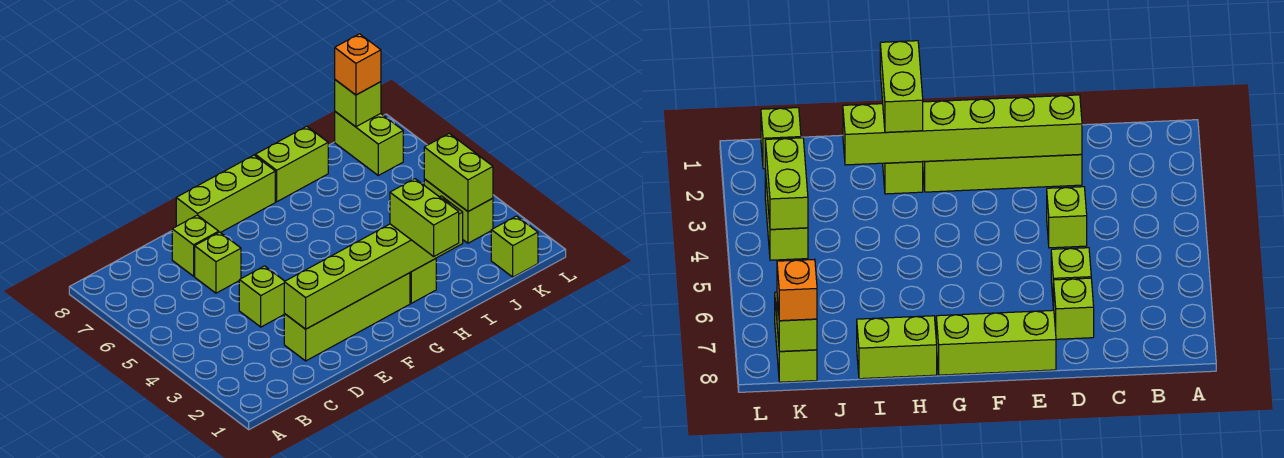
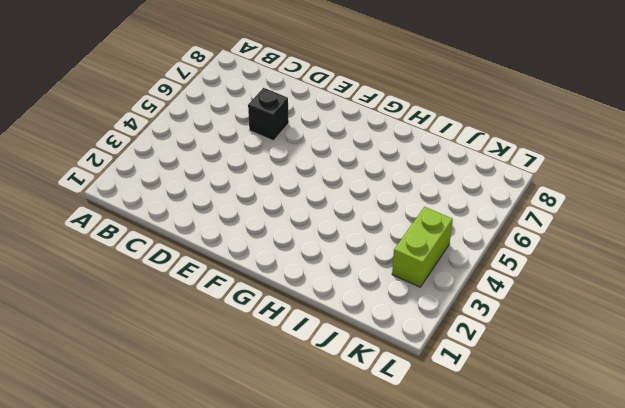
black brick D6 level 1 -> lime brick D6 level 1
none -> lime brick D2:G2 level 1
none -> lime brick D4 level 1
none -> lime brick D7 level 1

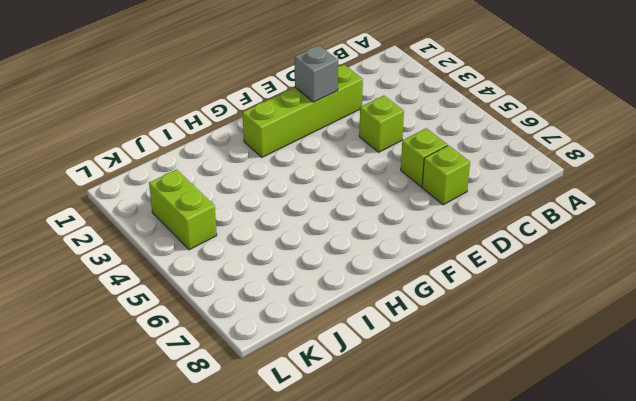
grey brick E2 level 2 -> lime brick D2:I2 level 2
none -> lime brick E8:G8 level 1
none -> lime brick H2 level 1
none -> lime brick H8:I8 level 1

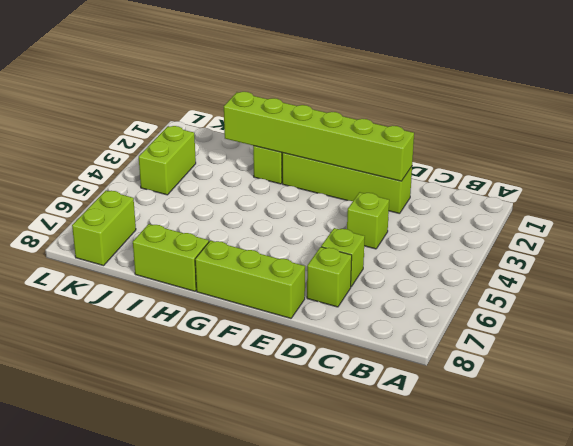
none -> lime brick K1 level 1
none -> lime brick K3:K4 level 2
none -> lime brick K8 level 2

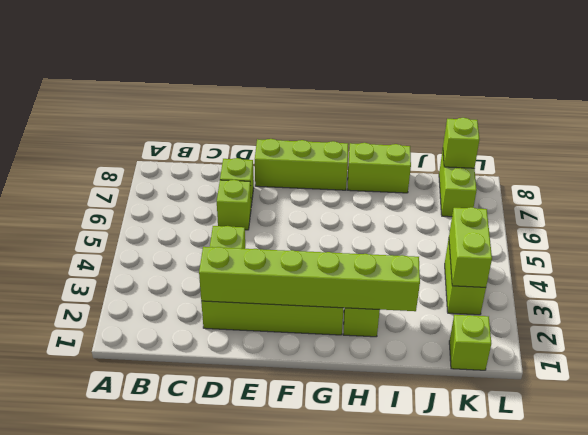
none -> lime brick H1:H2 level 3
none -> orange brick K8 level 3

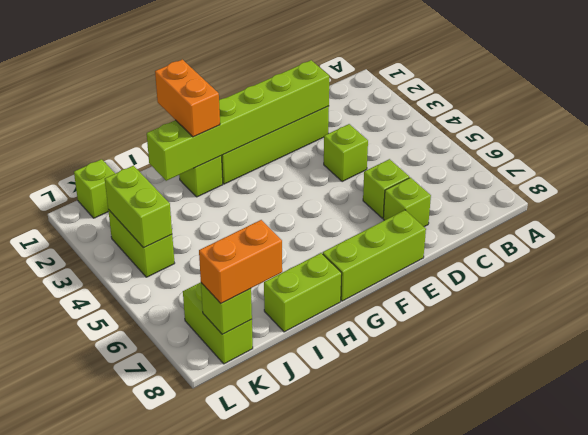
orange brick H1:H2 level 3 -> lime brick H1:H2 level 3
orange brick J8:K8 level 3 -> orange brick K8 level 3

